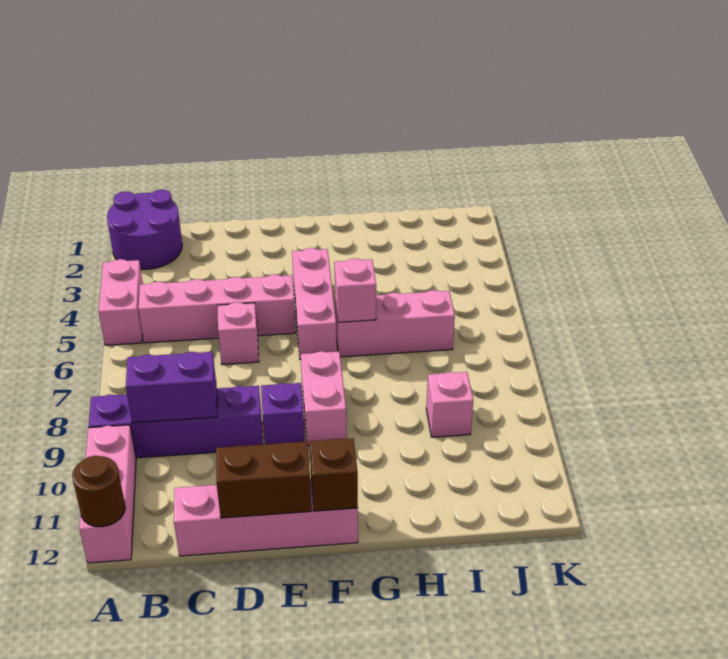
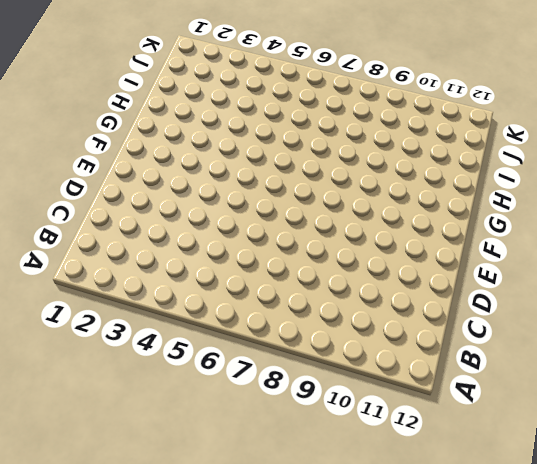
none -> purple round brick A1:B2 level 1
none -> pink brick A4:A5 level 1
none -> purple brick A9:D9 level 1

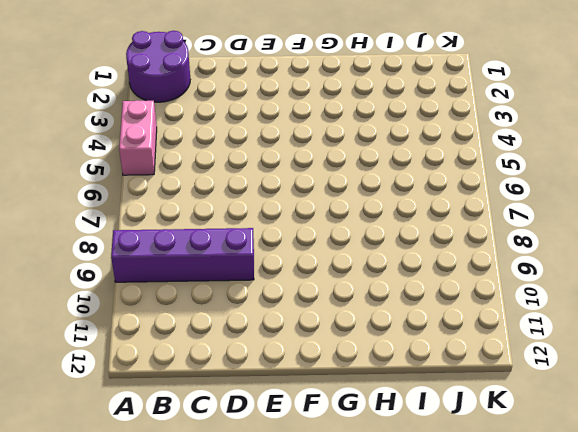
none -> pink brick A10:A12 level 1
none -> pink brick B5:E5 level 1
none -> pink brick C12:F12 level 1

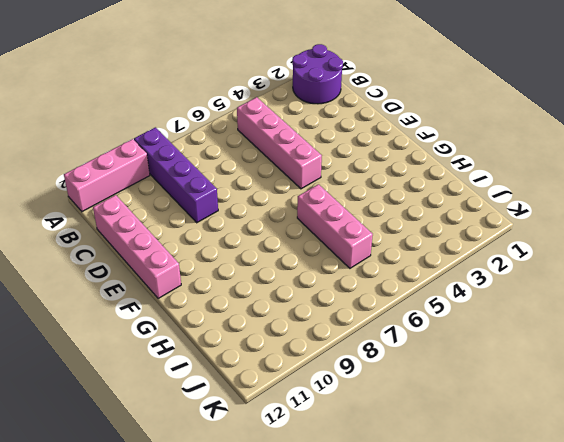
none -> pink brick A4:A5 level 1
none -> pink brick D6 level 1
none -> purple brick E9 level 1

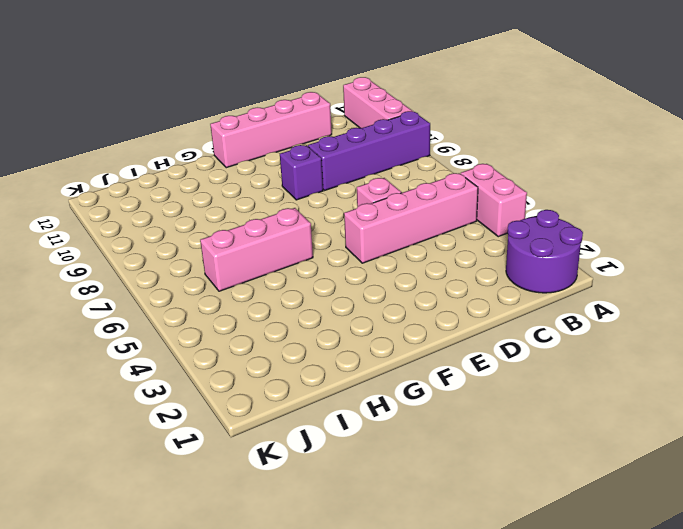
none -> pink brick F4:F6 level 1
none -> pink brick F8:F9 level 1
none -> pink brick I9 level 1

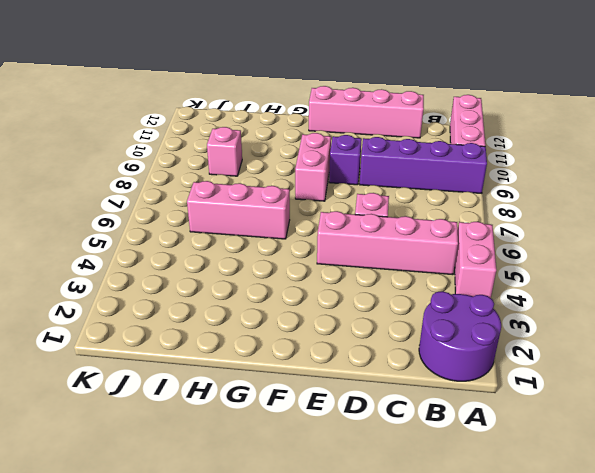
none -> pink brick F4:F6 level 1
none -> brown round brick A12 level 2
none -> purple brick B9:C9 level 2

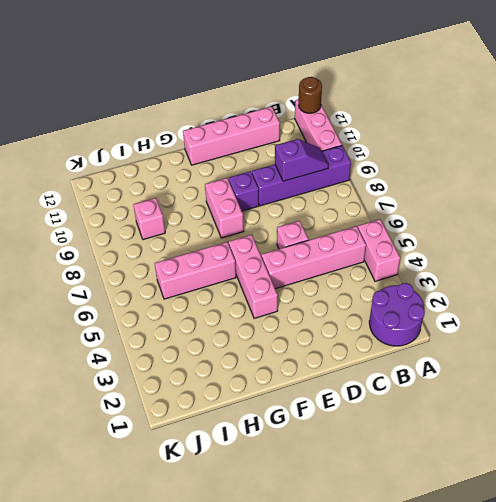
purple slope B9:C9 level 2 top C -> purple brick B9:C9 level 2
none -> brown brick D12:E12 level 2
none -> brown brick F12 level 2
none -> pink brick G6 level 2

